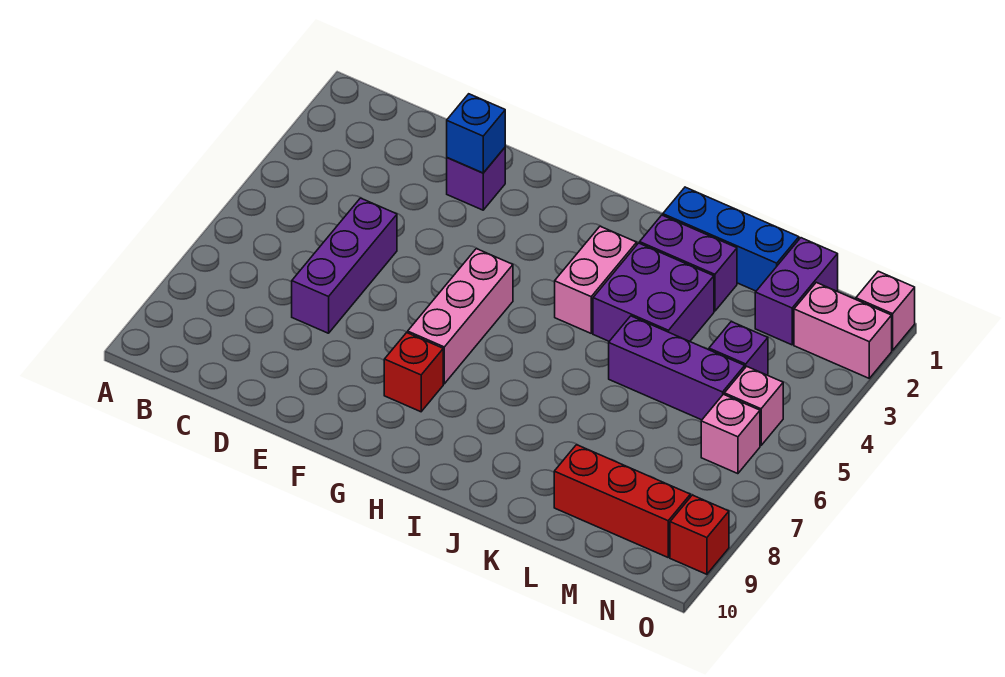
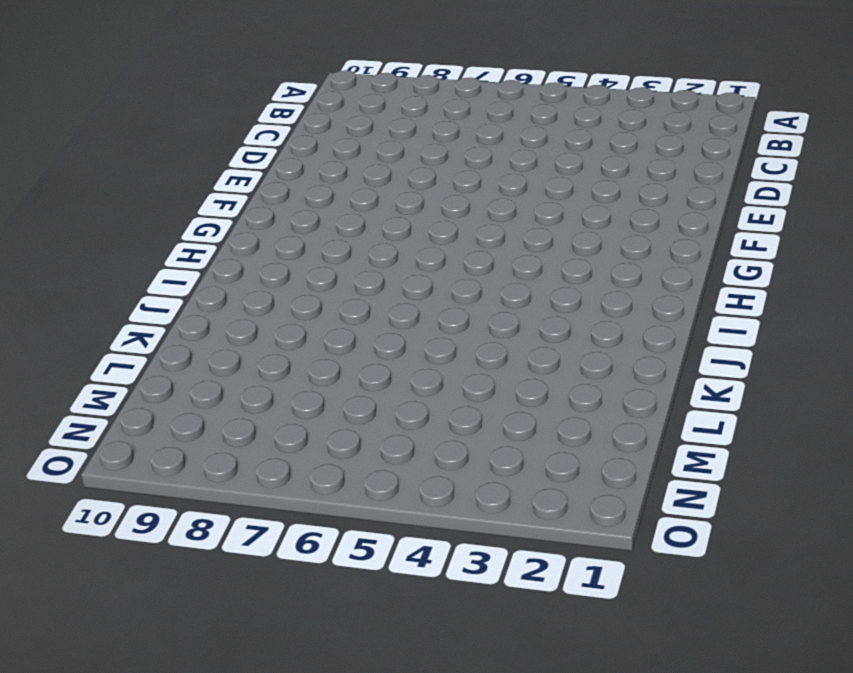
none -> purple brick D5:D7 level 1
none -> purple brick E2 level 1
none -> pink brick G5:G7 level 1

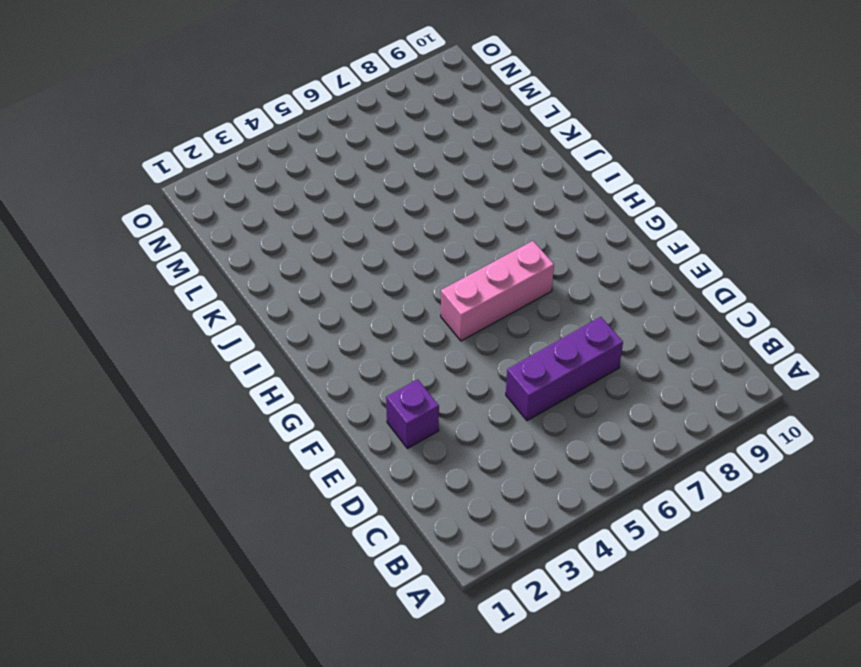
none -> red brick G8 level 1
none -> pink brick I3:I4 level 1
none -> blue brick J1:L1 level 1

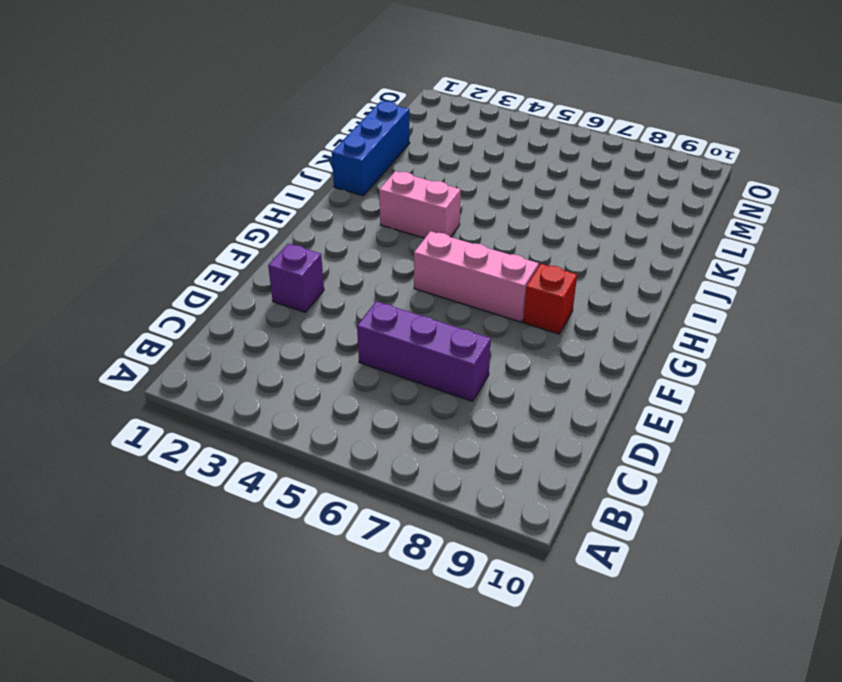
none -> purple brick J2:K2 level 1
none -> purple brick J3:K4 level 1
none -> purple brick K5:M5 level 1

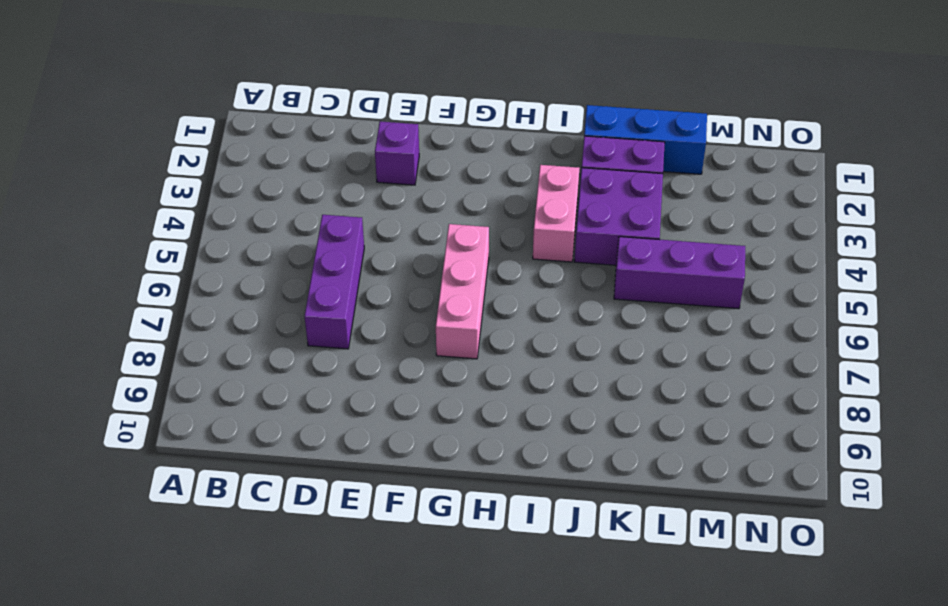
none -> red brick G8 level 1
none -> red brick L9:N9 level 1
none -> purple brick M1:M2 level 1

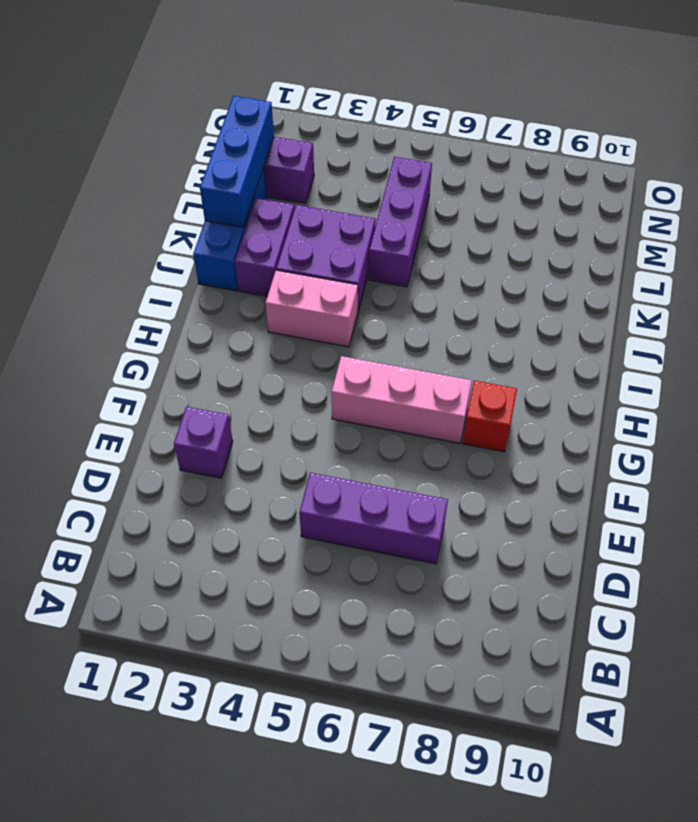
blue brick K1:M1 level 2 -> none
none -> red brick L9:N9 level 1
none -> purple brick M4 level 1
none -> pink brick N2:O2 level 1

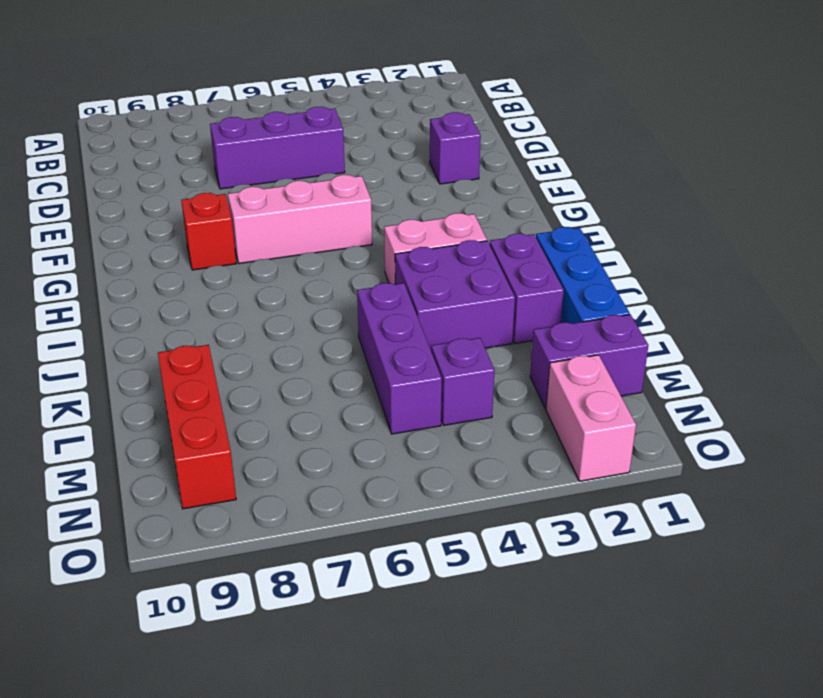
none -> pink brick N5 level 1
none -> pink brick N6 level 1
none -> pink brick O1 level 1

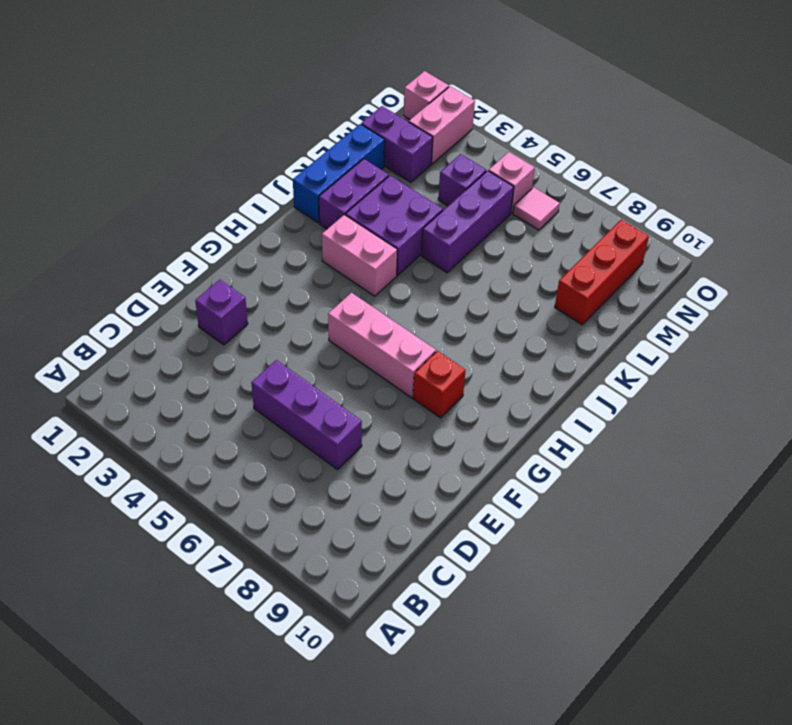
pink tile N6 level 1 -> pink brick N6 level 1
none -> red brick O9 level 1
none -> blue brick E2 level 2

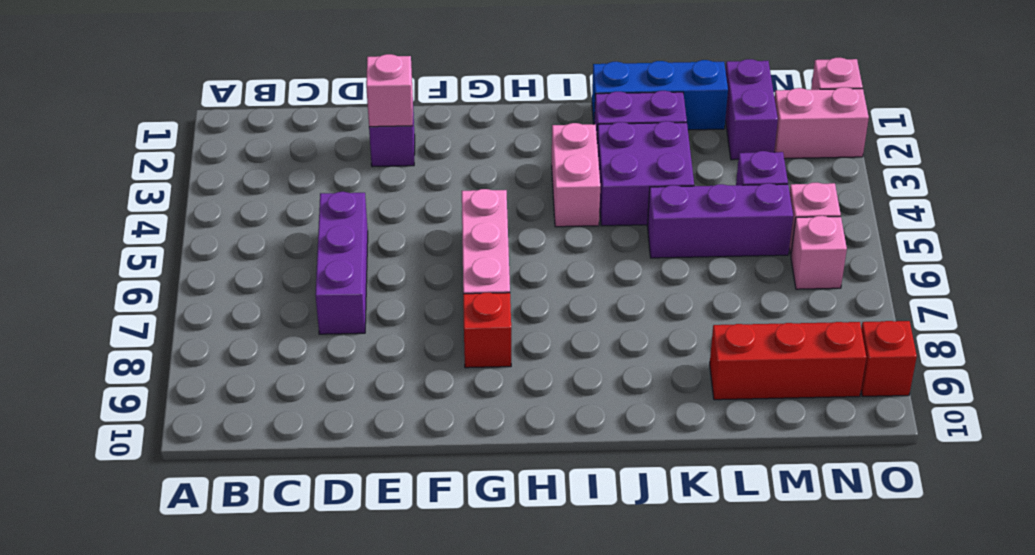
pink brick E2 level 2 -> blue brick E2 level 2

